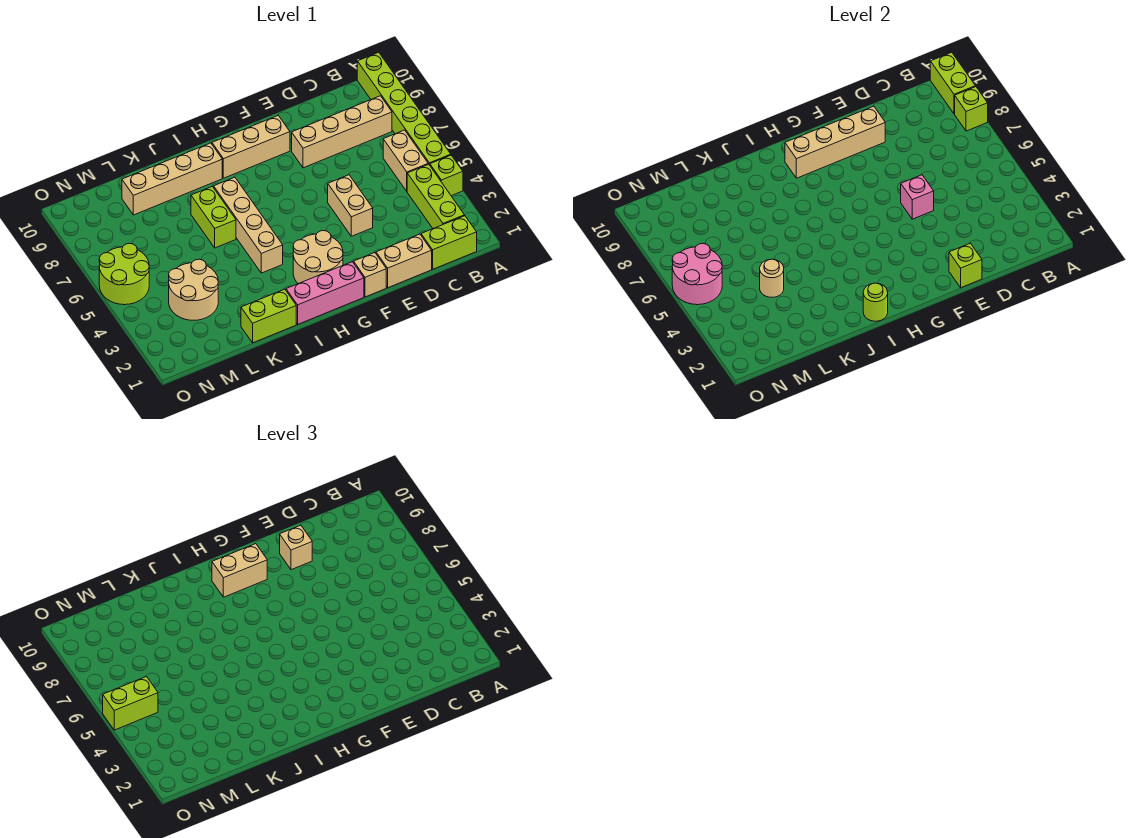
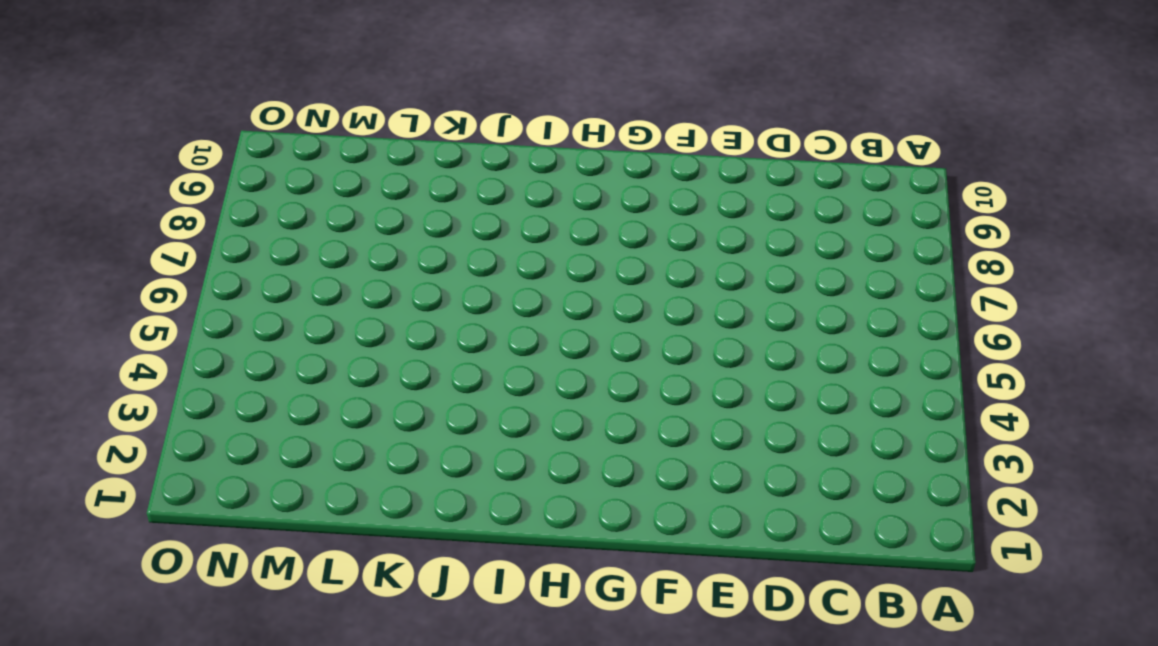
none -> lime brick A4 level 1
none -> lime brick A5:A10 level 1
none -> lime brick B1:C1 level 1

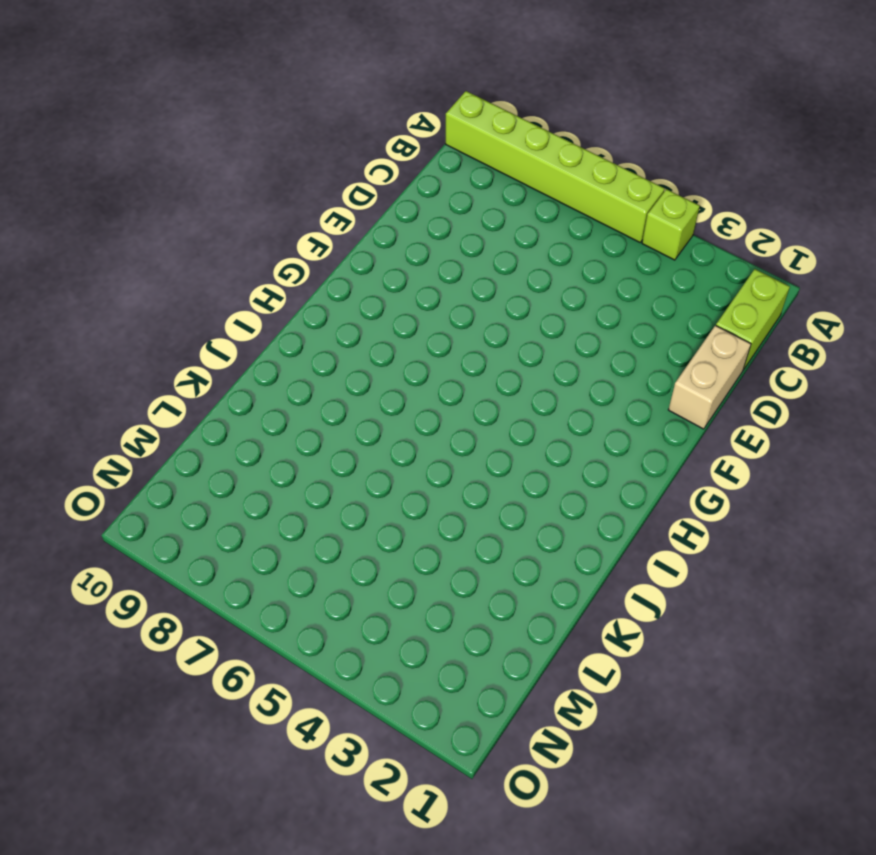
none -> lime brick B2:B4 level 1
none -> tan brick B5:B6 level 1
none -> tan brick B8:E8 level 1

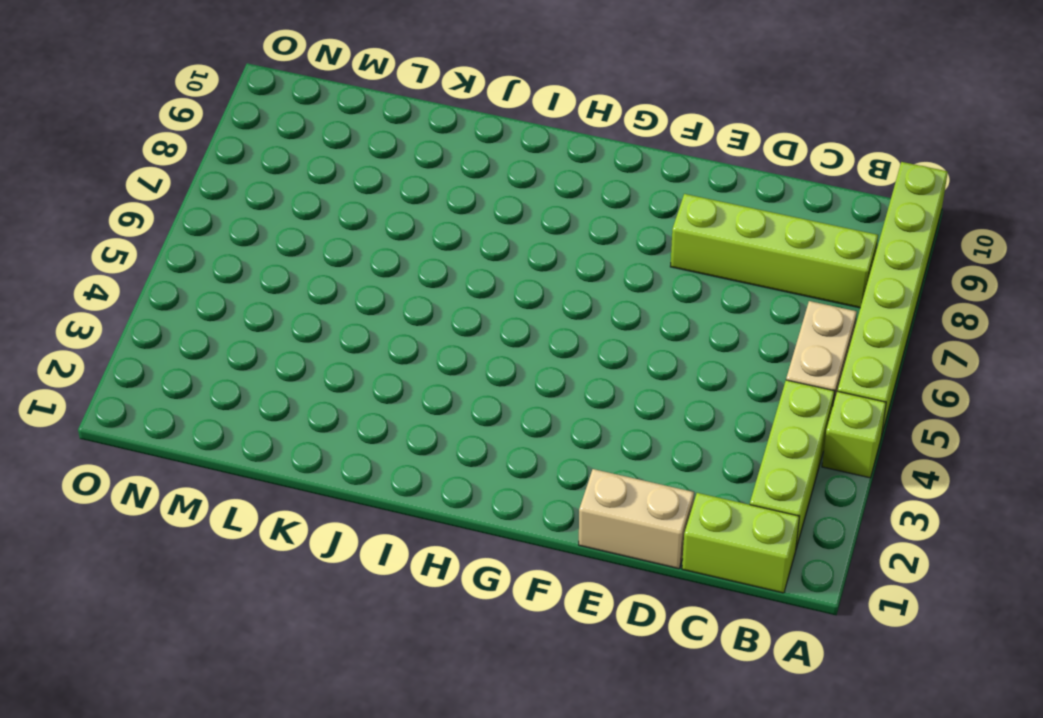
lime brick B8:E8 level 1 -> tan brick B8:E8 level 1
none -> tan brick E4:E5 level 1
none -> tan brick F1 level 1
none -> tan brick F9:H9 level 1

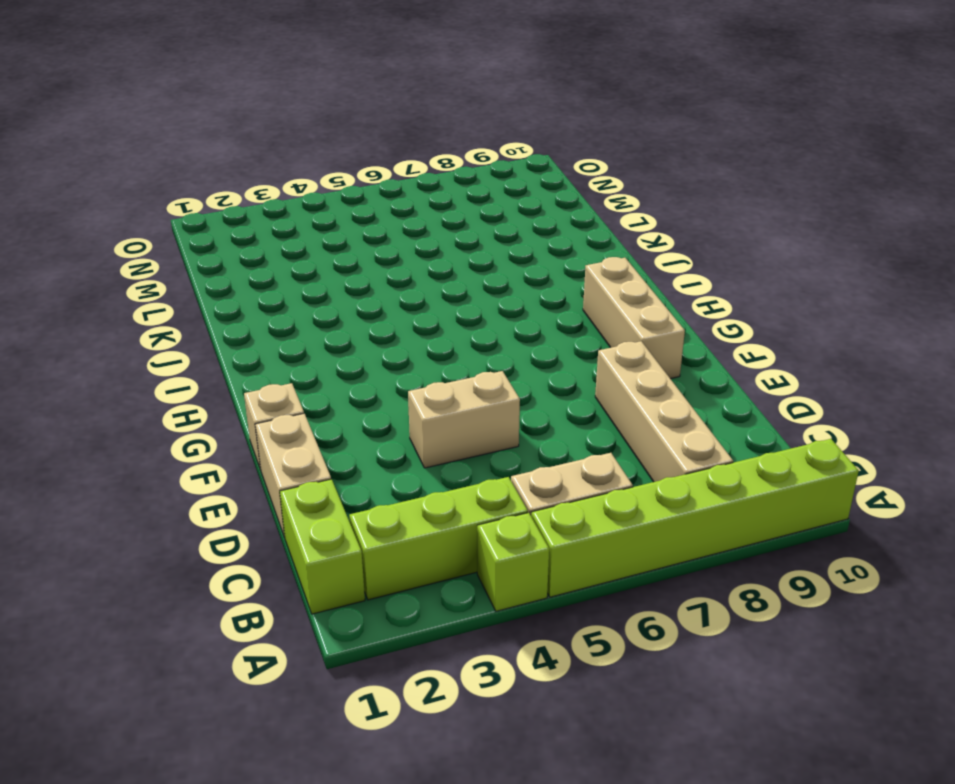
none -> pink brick G1:I1 level 1
none -> tan round brick G2:H3 level 1
none -> tan brick I4:I7 level 1

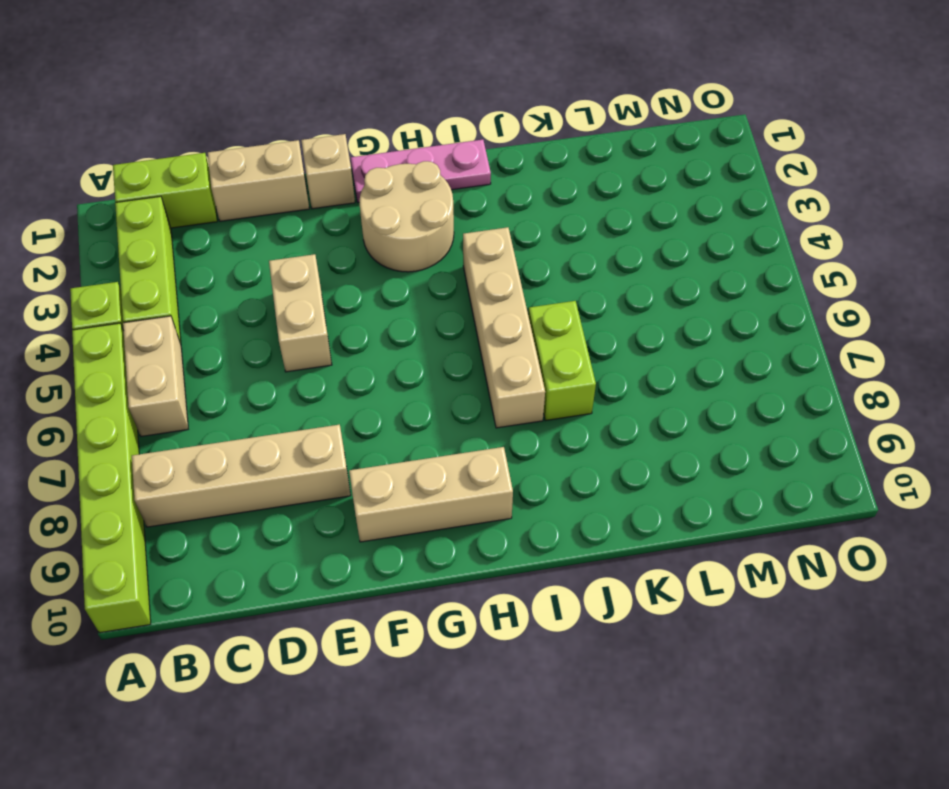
pink plate G1:I1 level 1 -> pink brick G1:I1 level 1
none -> tan brick I9:L9 level 1
none -> lime brick J1:K1 level 1
none -> tan round brick L3:M4 level 1

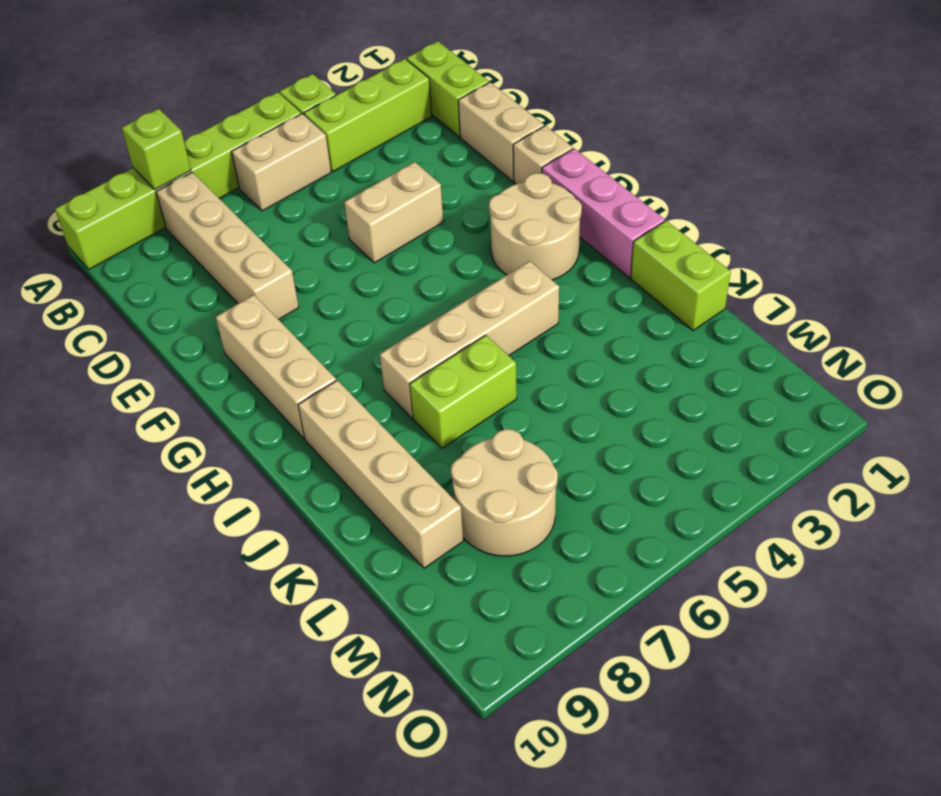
tan round brick L7:M8 level 1 -> tan round brick L3:M4 level 1
none -> lime round brick N5:O6 level 1
none -> lime brick A9:A10 level 2
none -> lime brick E1 level 2

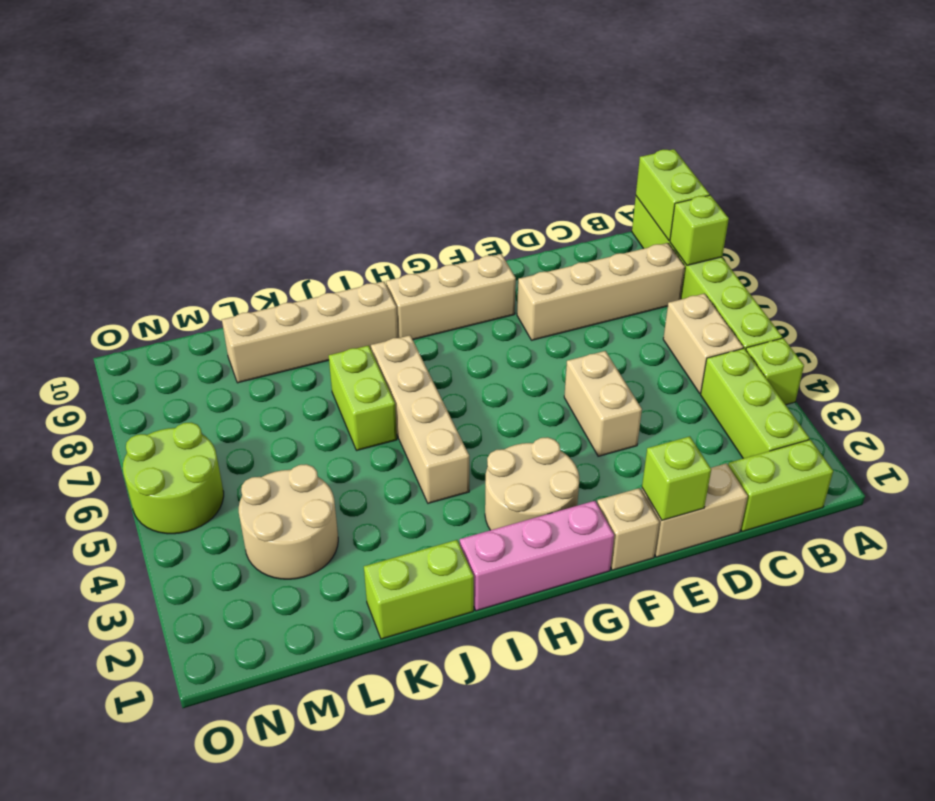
none -> pink brick E5 level 2
none -> tan brick E9:H9 level 2
none -> lime round brick I1 level 2

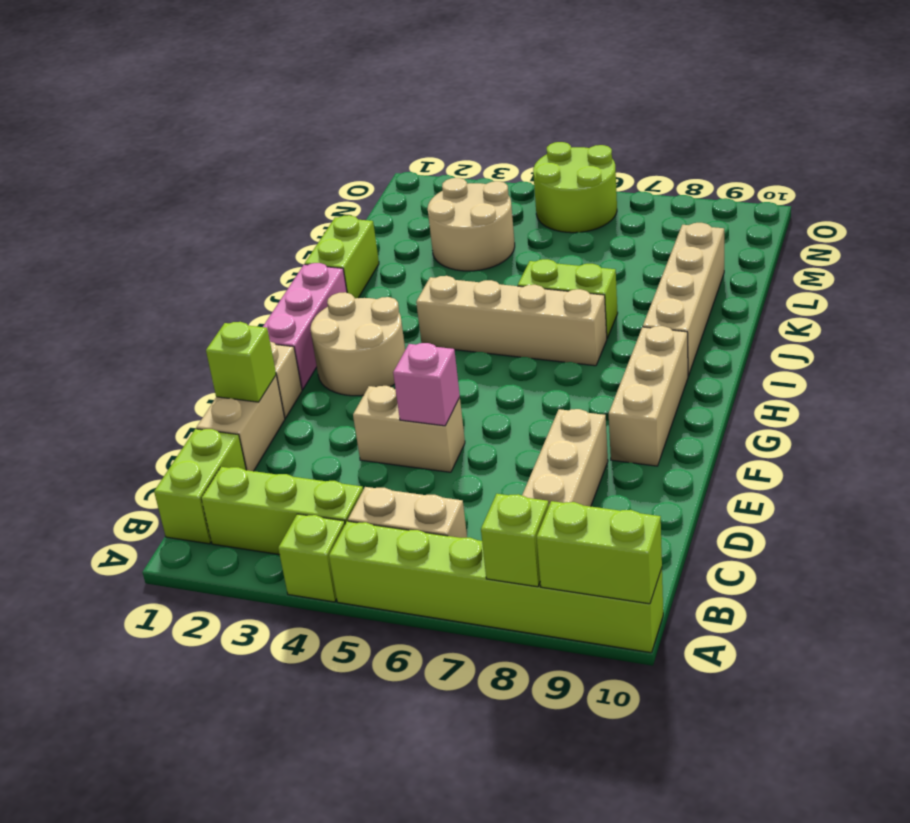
none -> tan brick E9:H9 level 2
none -> lime round brick I1 level 2
none -> tan round brick L4 level 2

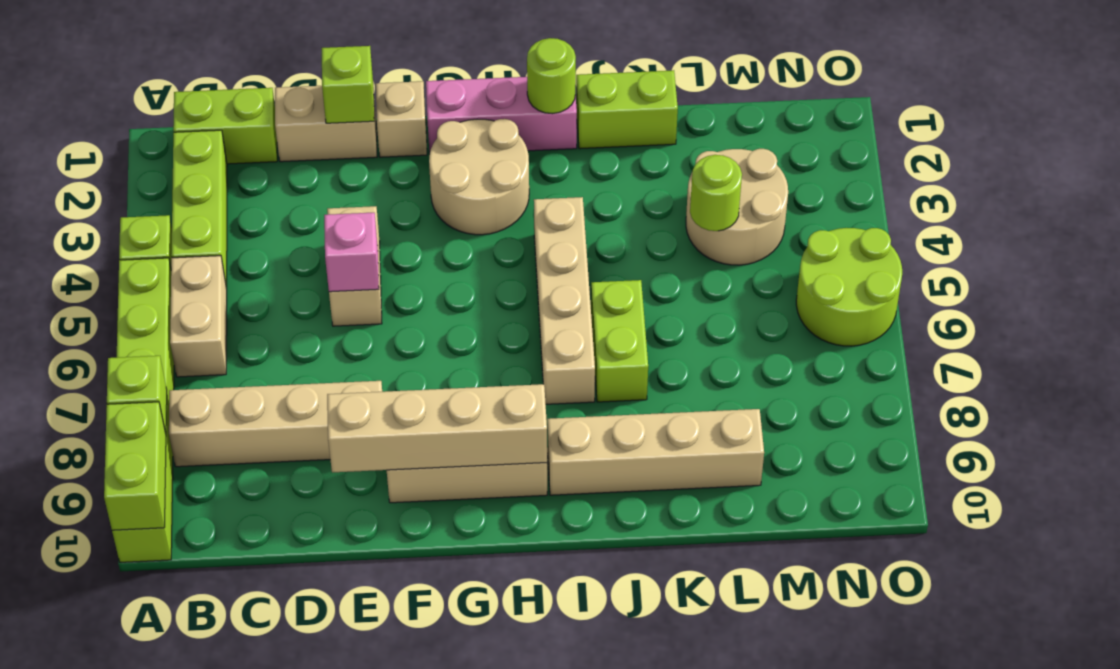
lime round brick L4 level 2 -> tan round brick L4 level 2
none -> pink round brick N5:O6 level 2
none -> tan brick E9 level 3
none -> tan brick G9:H9 level 3

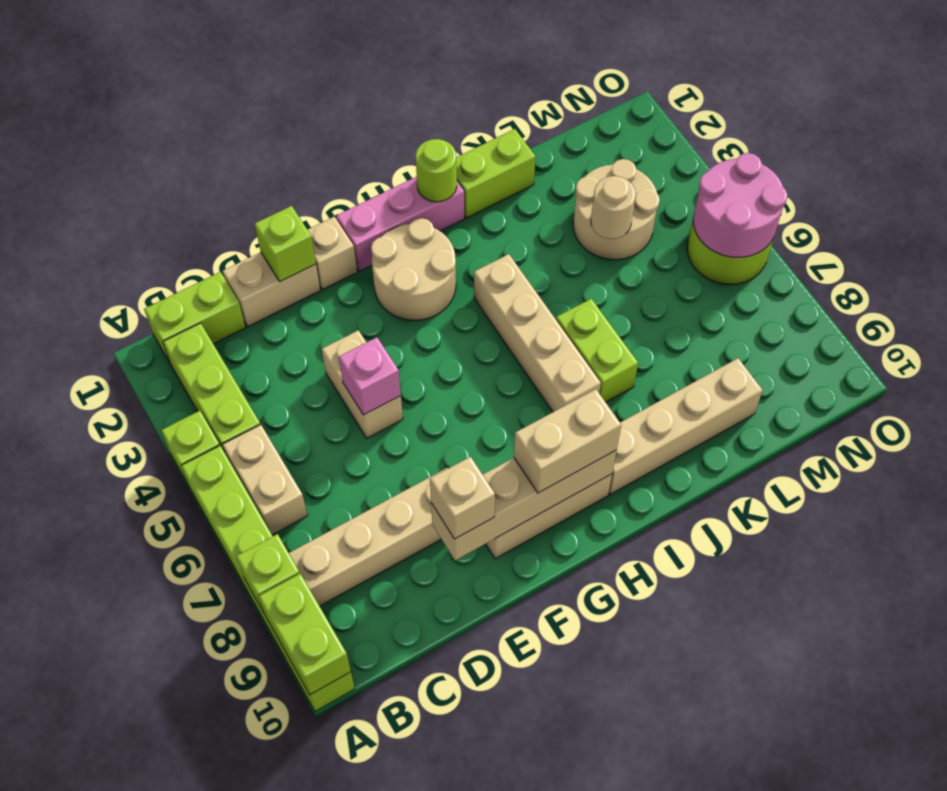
none -> lime brick N5:O5 level 3

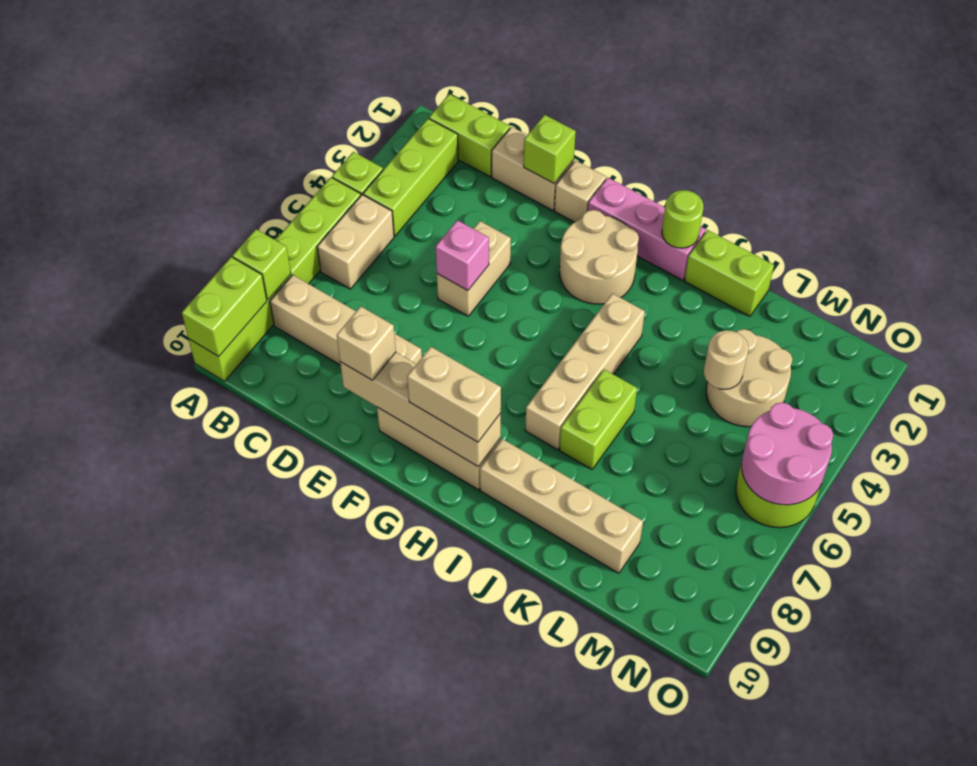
none -> lime brick N5:O5 level 3

